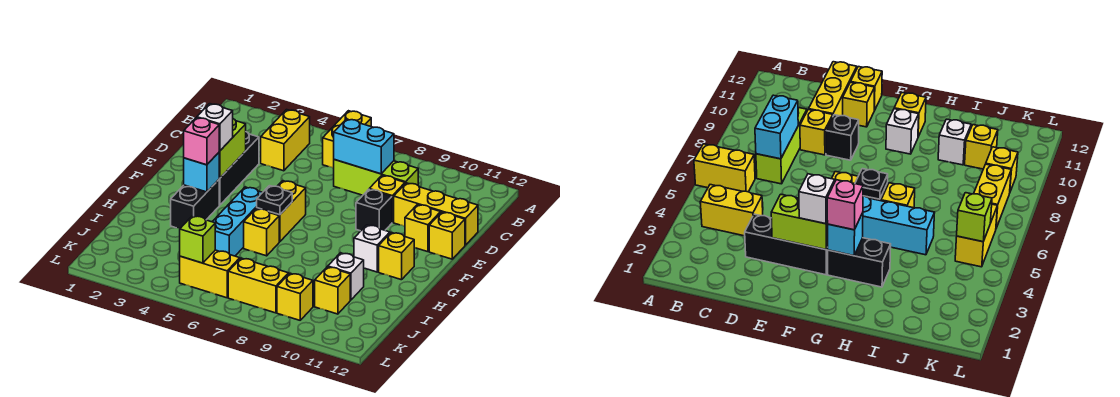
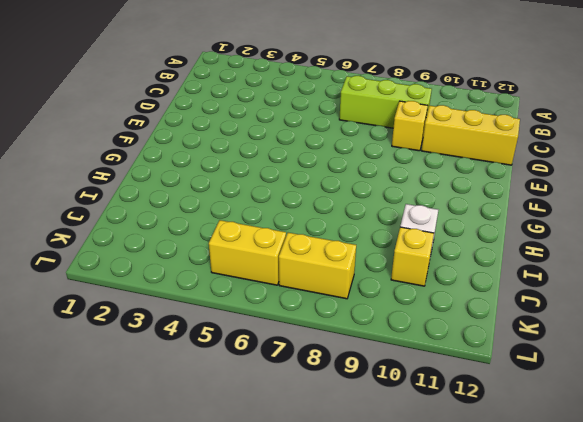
none -> yellow brick A6:B6 level 1
none -> yellow brick B4:C4 level 1
none -> black brick D3:F3 level 1

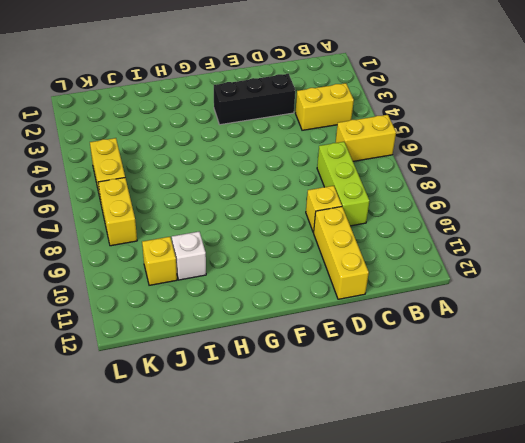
none -> black brick E9 level 1
none -> yellow brick E11 level 1
none -> yellow brick E12 level 1

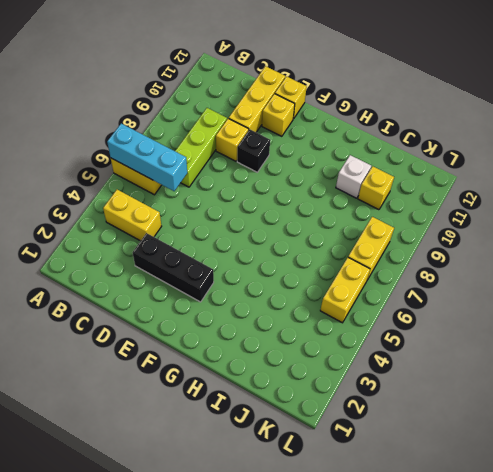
cyan brick A6:C6 level 2 -> cyan brick G5:I5 level 1
none -> yellow brick F6:G6 level 1
none -> black brick G3:H3 level 1
none -> white brick G10 level 1

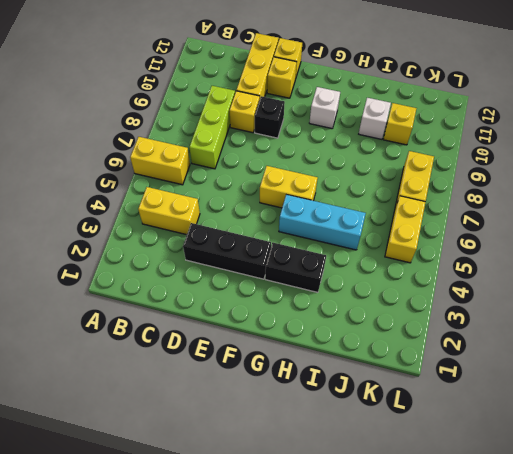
none -> yellow brick G11 level 1
none -> yellow brick H6 level 1
none -> yellow brick K9 level 1

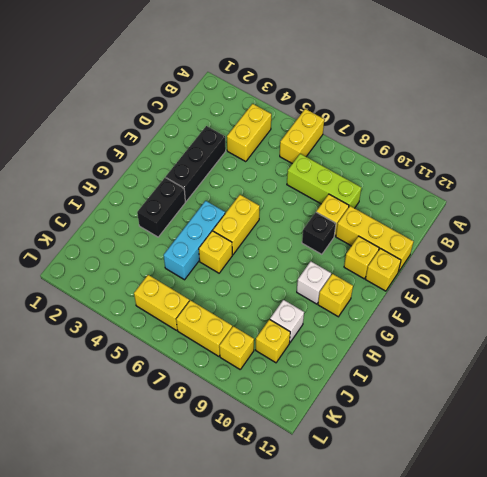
none -> cyan brick C7:C8 level 2
none -> lime brick E3:F3 level 2
none -> cyan brick G3 level 2

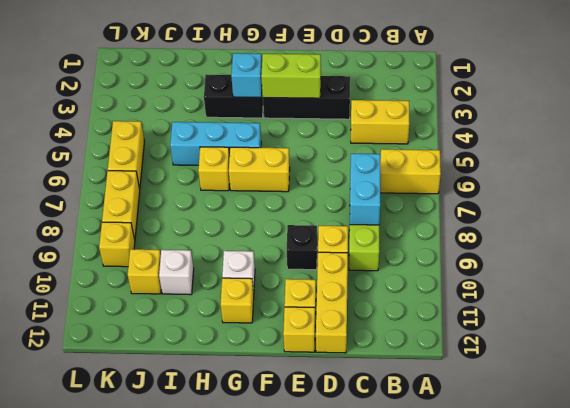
none -> black plate G6 level 2
none -> lime brick K5 level 2
none -> white brick F3 level 3

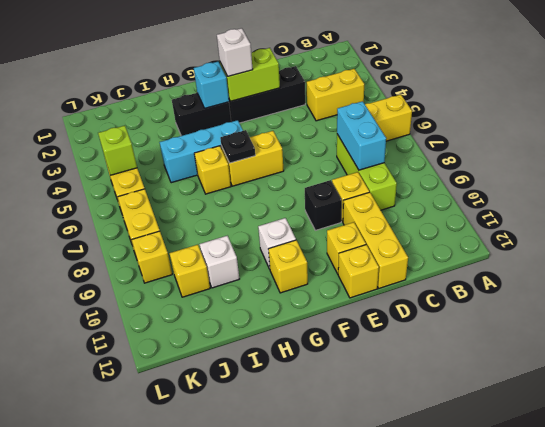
none -> pink brick G3 level 3

